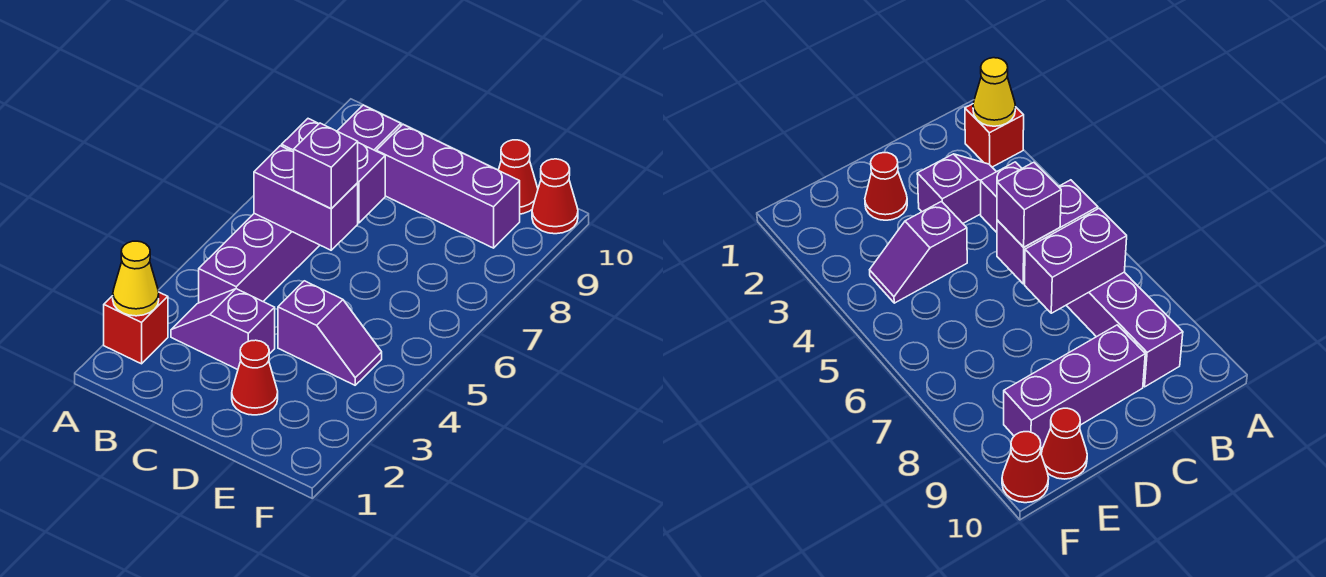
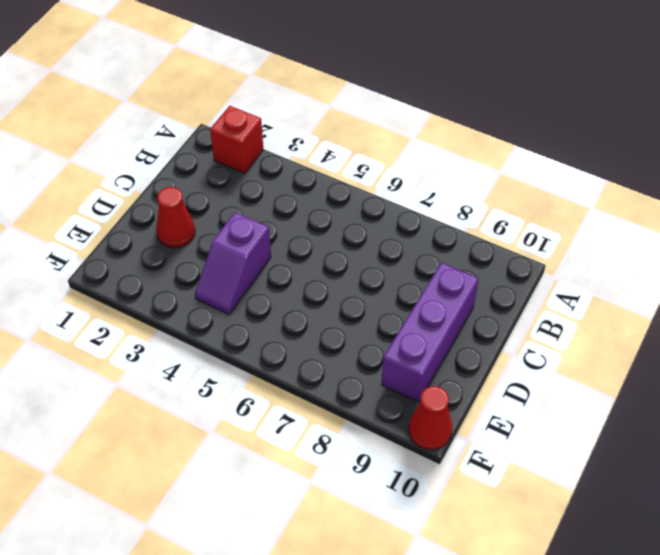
none -> purple slope B3:C3 level 1 top C
none -> purple brick B4:B9 level 1
none -> red cone E10 level 1

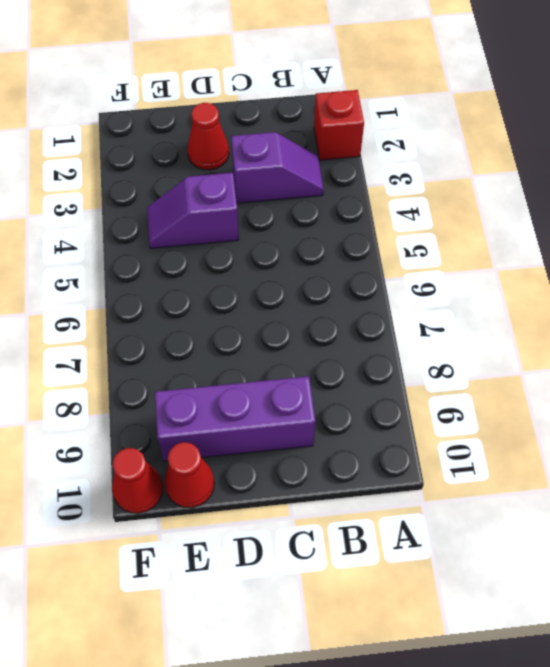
none -> purple brick B4:B9 level 1
none -> yellow cone A2 level 2
none -> purple brick B6:C6 level 2

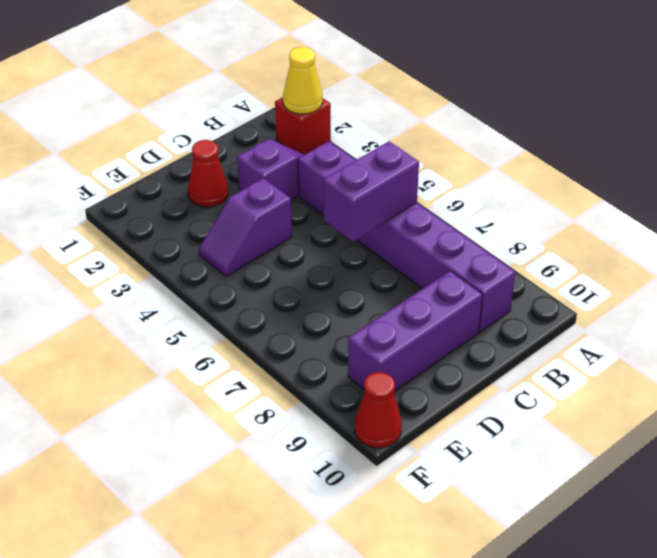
none -> red cone E10 level 1
none -> purple brick B7:C7 level 2
none -> purple brick C6 level 3

